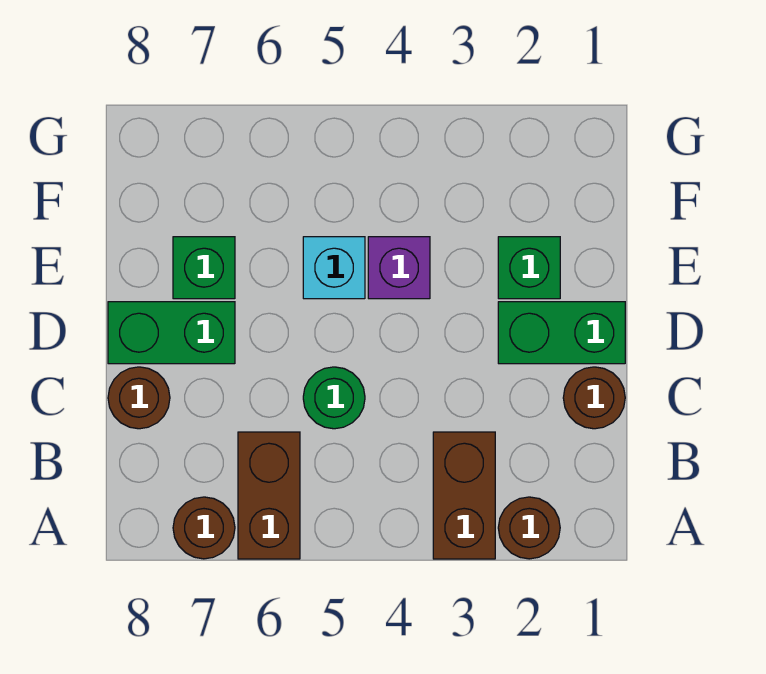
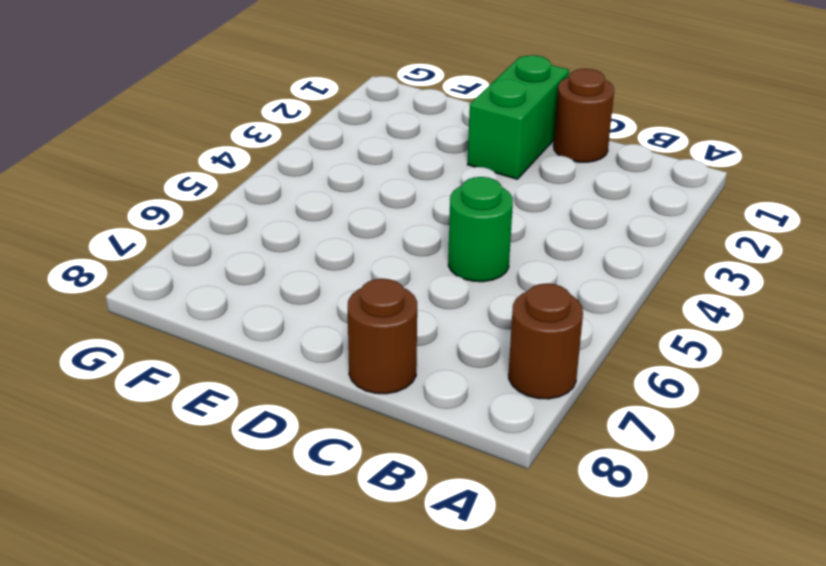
none -> brown round brick A2 level 1
none -> brown brick A3:B3 level 1
none -> brown brick A6:B6 level 1

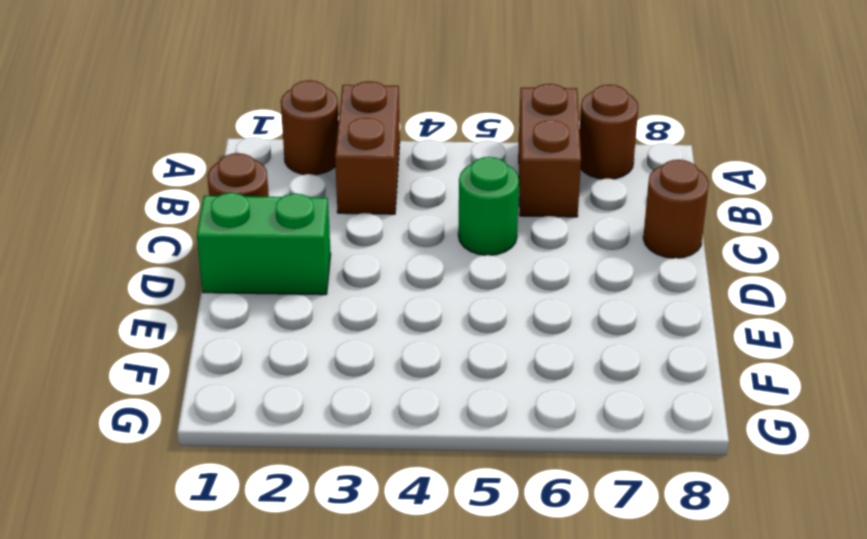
none -> green brick D7:D8 level 1
none -> green brick E2 level 1
none -> purple brick E4 level 1

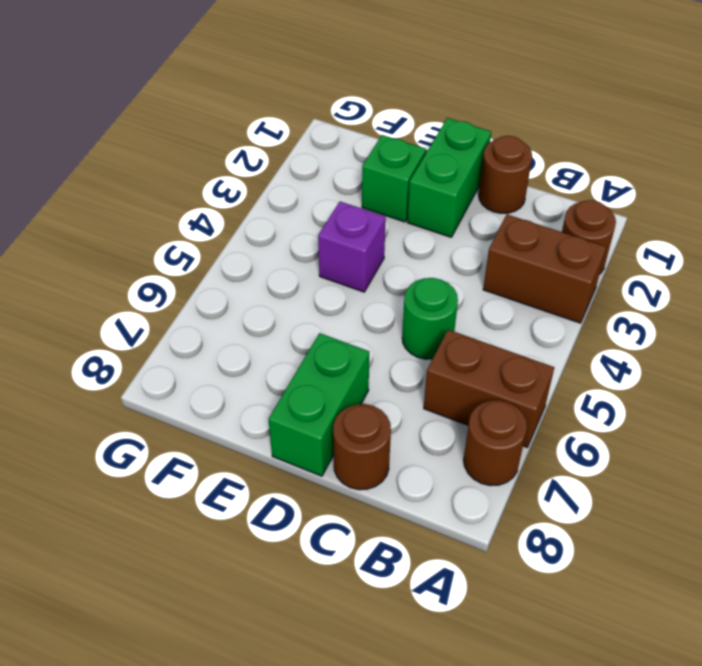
none -> cyan brick E5 level 1
none -> green brick E7 level 1

